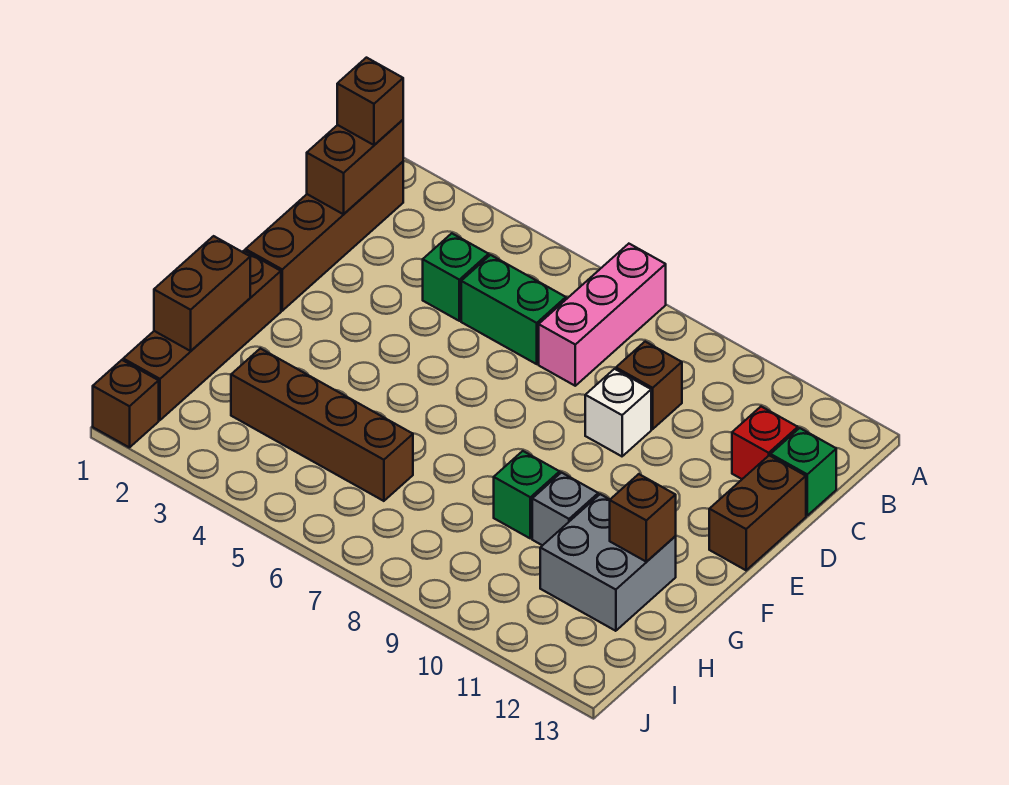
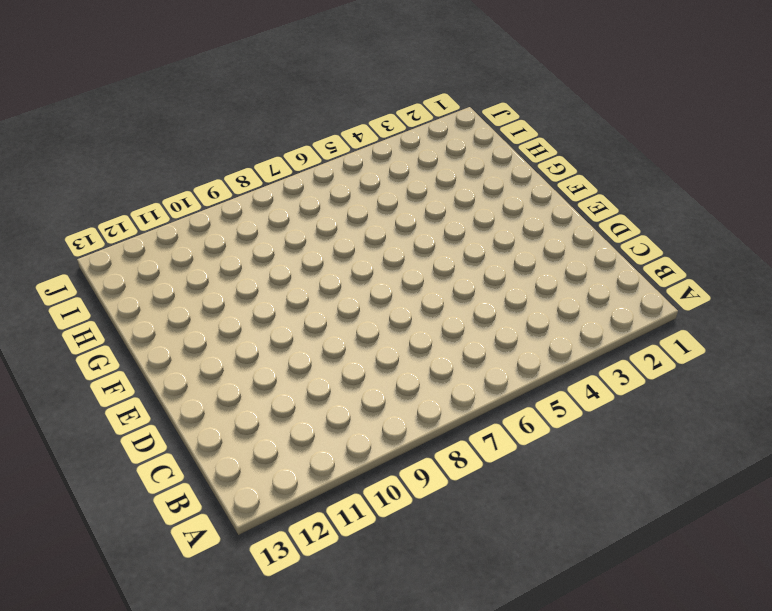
none -> pink brick A7:C7 level 1
none -> brown brick B1:E1 level 1
none -> green brick C4 level 1

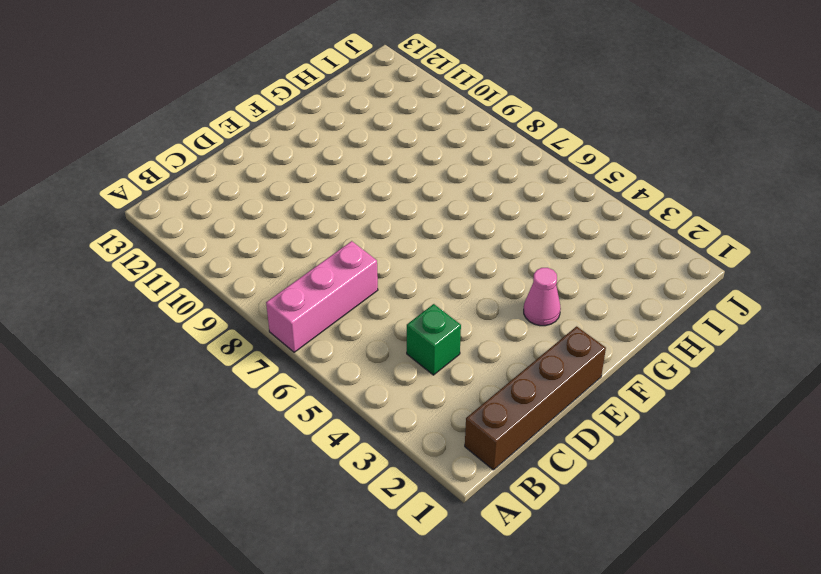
pink cone F3 level 1 -> none
none -> green brick C5:C6 level 1
none -> brown brick C9 level 1
none -> red brick C12 level 1

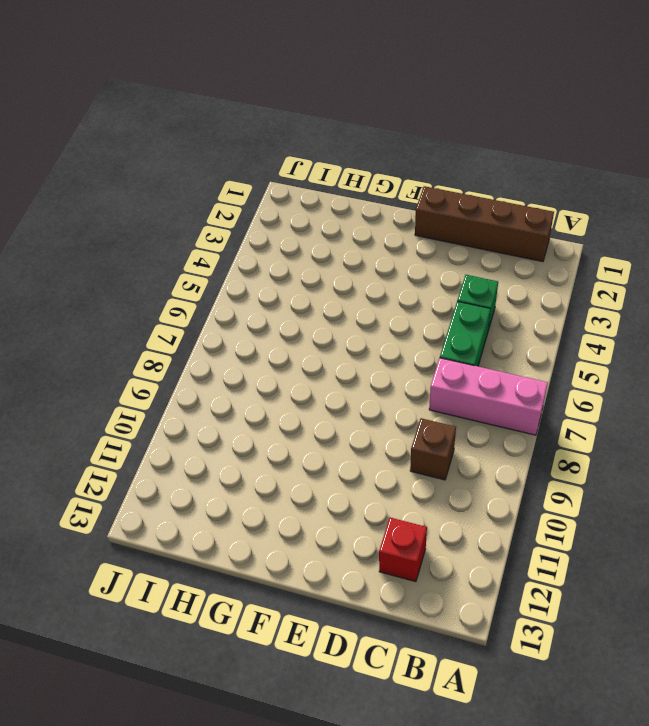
none -> green brick C13 level 1
none -> white brick D9 level 1
none -> brown brick D13:E13 level 1

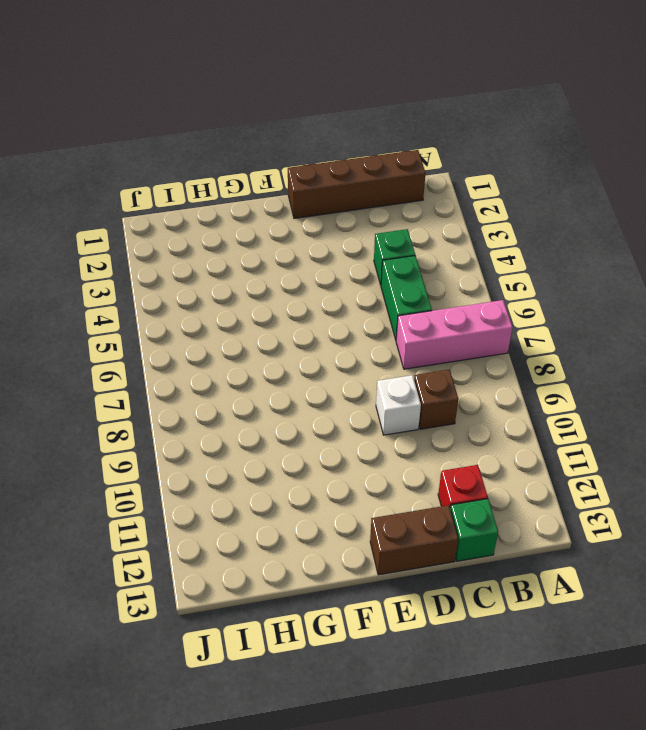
none -> brown brick F1:I1 level 1
none -> green brick G9 level 1
none -> grey brick G10 level 1

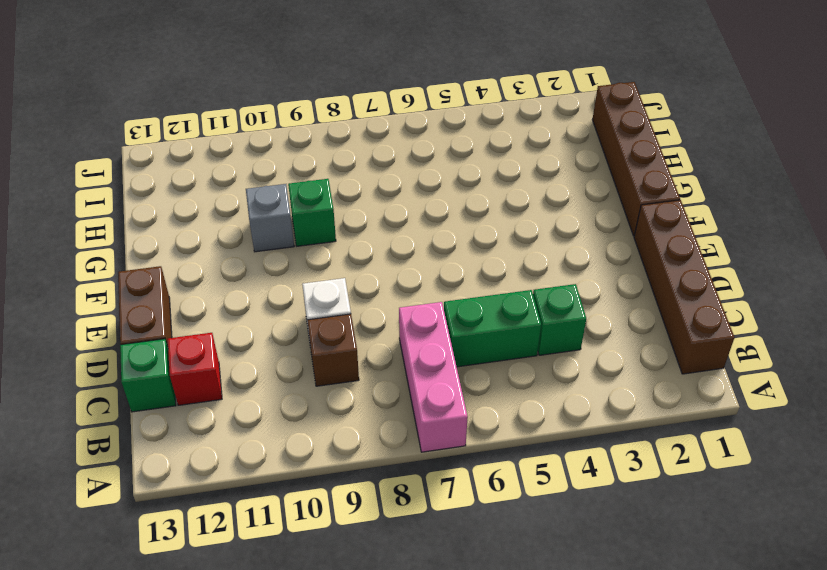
none -> grey brick G11:H12 level 1
none -> brown brick H3:H6 level 1
none -> brown brick J1 level 1

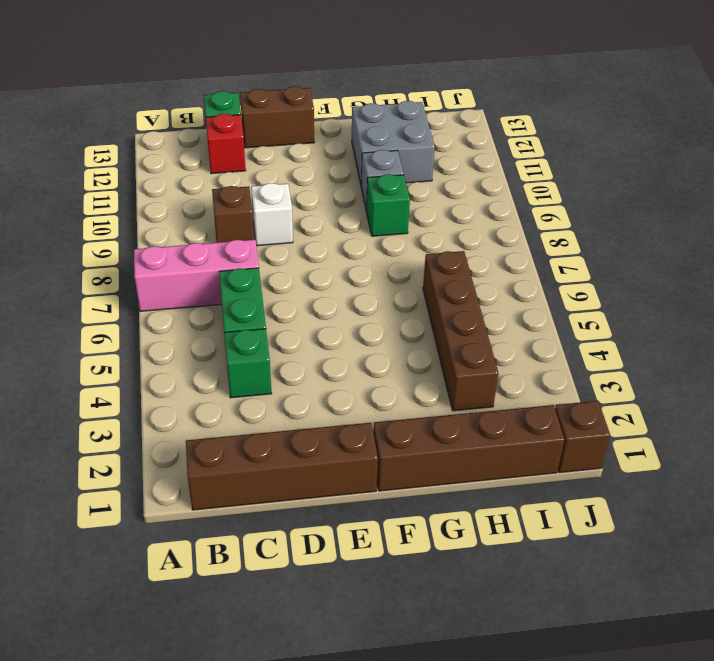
none -> brown brick B1:C1 level 2
none -> brown brick G1:H1 level 2
none -> brown brick G12 level 2

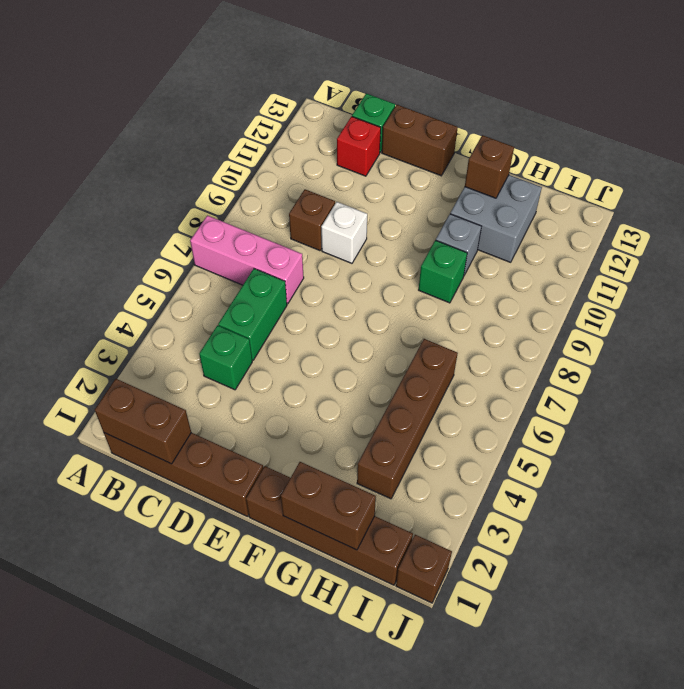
none -> brown brick B1 level 3

